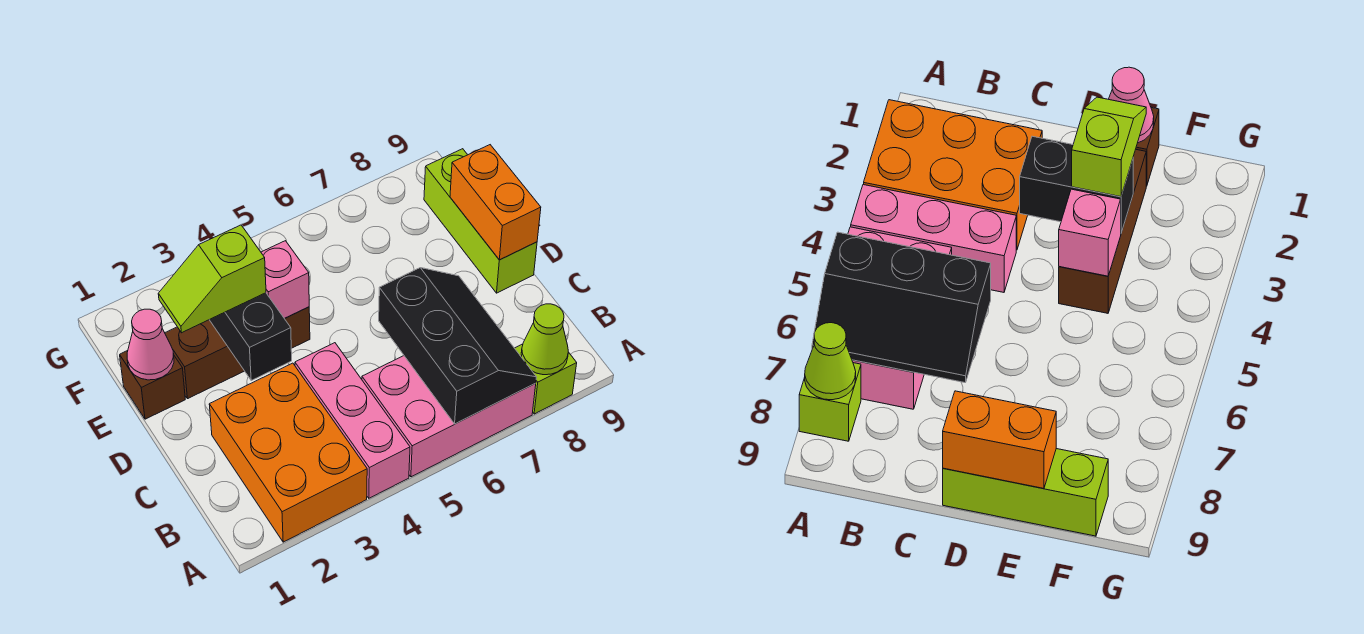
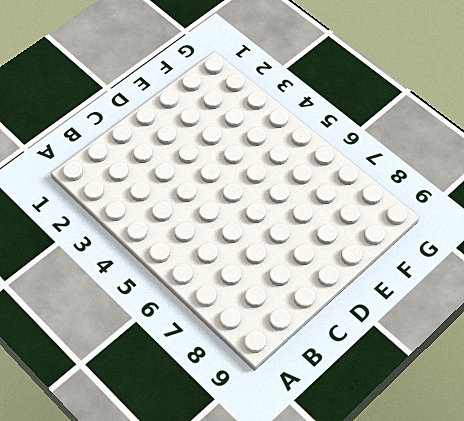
none -> orange brick A2:C3 level 1
none -> pink brick A4:C4 level 1
none -> pink brick A5:B7 level 1

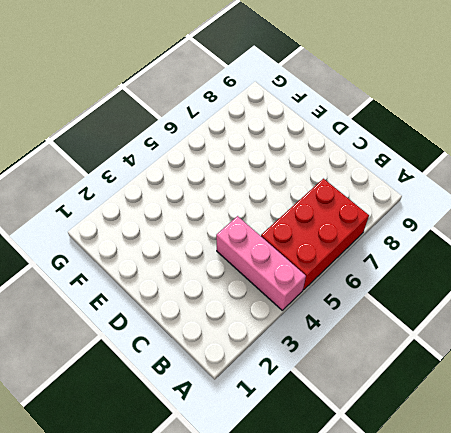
red brick A5:B7 level 1 -> pink brick A5:B7 level 1
none -> orange brick A2:C3 level 1
none -> lime brick A8 level 1
none -> lime brick D9:F9 level 1

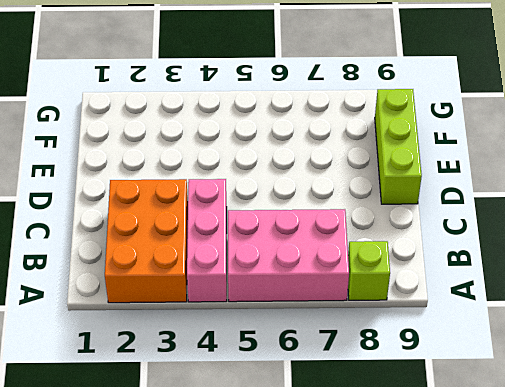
none -> brown brick E1 level 1
none -> brown brick E2:E4 level 1
none -> black slope A6:C7 level 2 top 6

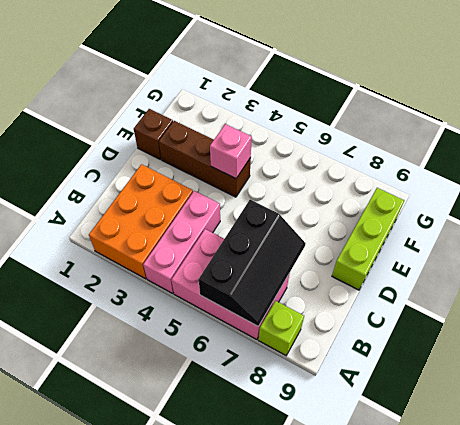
none -> lime cone A8 level 2
none -> black brick D3:E3 level 2
none -> orange brick D9:E9 level 2

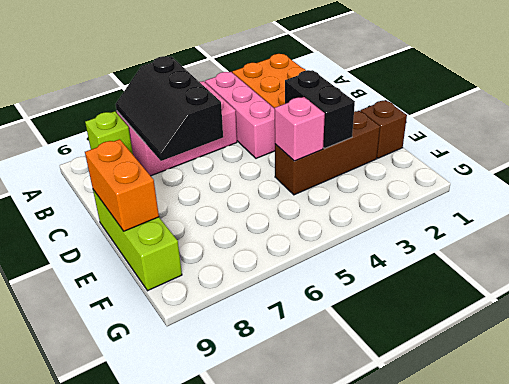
none -> lime cone A8 level 2
none -> pink cone E1 level 2
none -> lime slope E2:E3 level 3 top 3

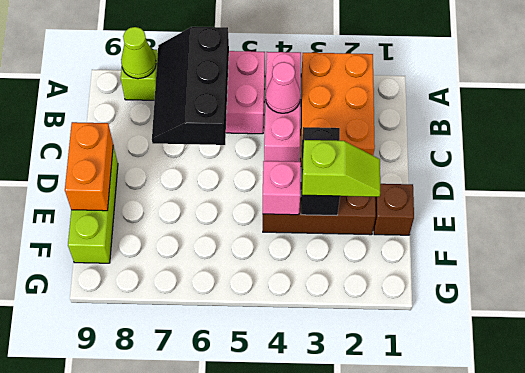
pink cone B4 level 2 -> pink cone E1 level 2

